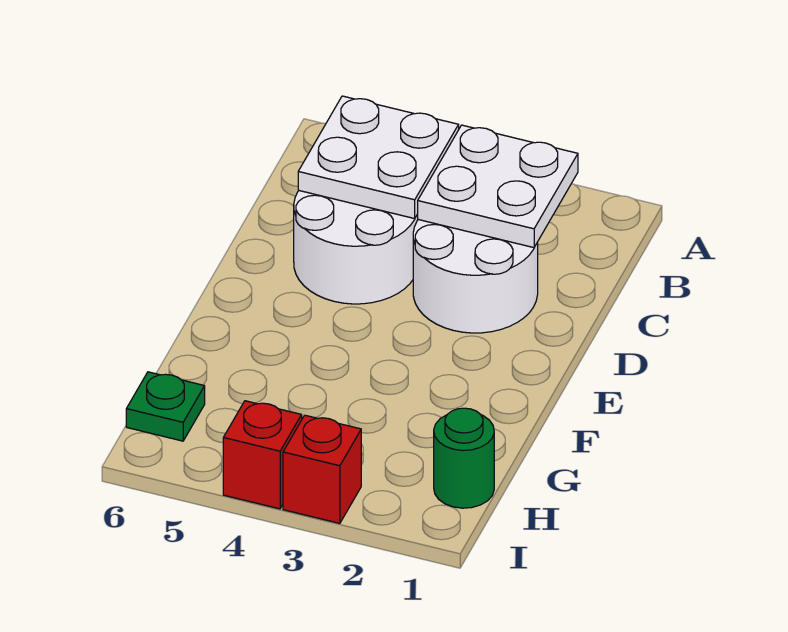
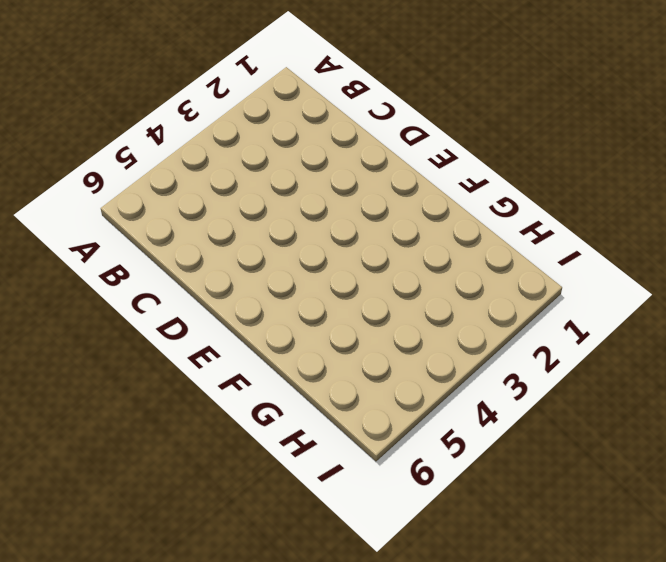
none -> white round brick C2:D3 level 1
none -> white round brick C4:D5 level 1

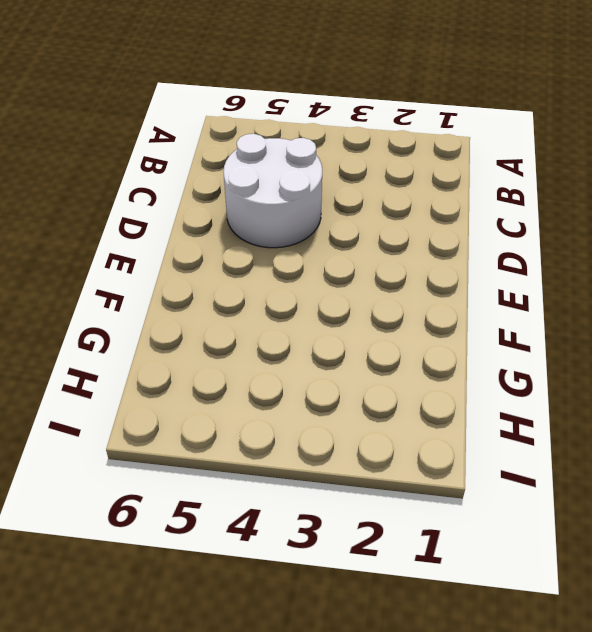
none -> white round brick C2:D3 level 1
none -> green round brick H1 level 1

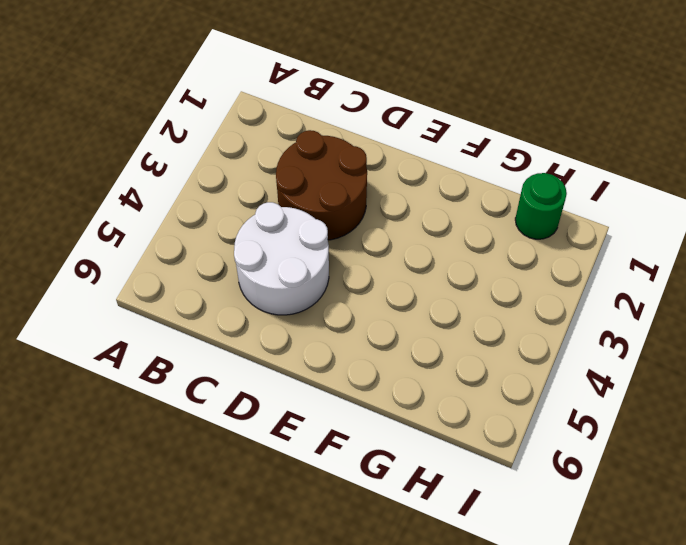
brown round brick C2:D3 level 1 -> white round brick C2:D3 level 1
none -> green plate H6 level 1
none -> red brick I3 level 1

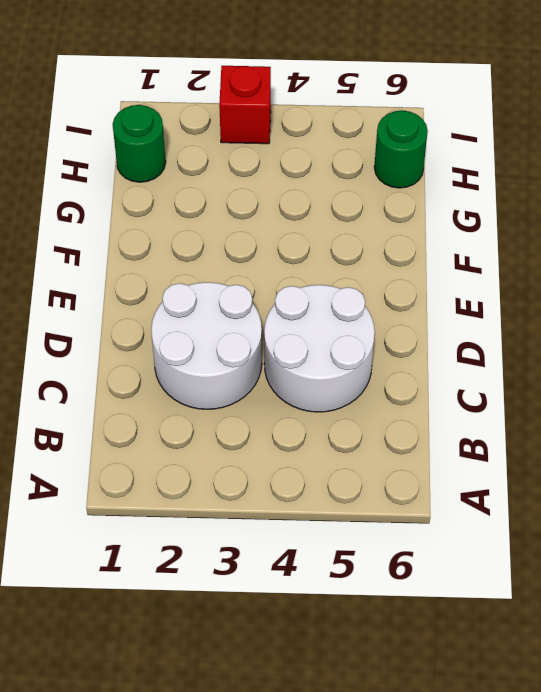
green round brick H6 level 1 -> green plate H6 level 1
none -> red brick I4 level 1
none -> white plate B2:C3 level 2

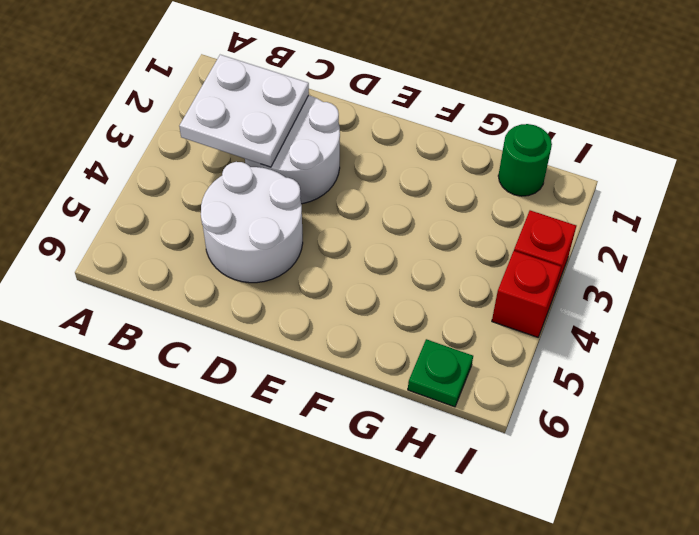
none -> white plate B4:C5 level 2

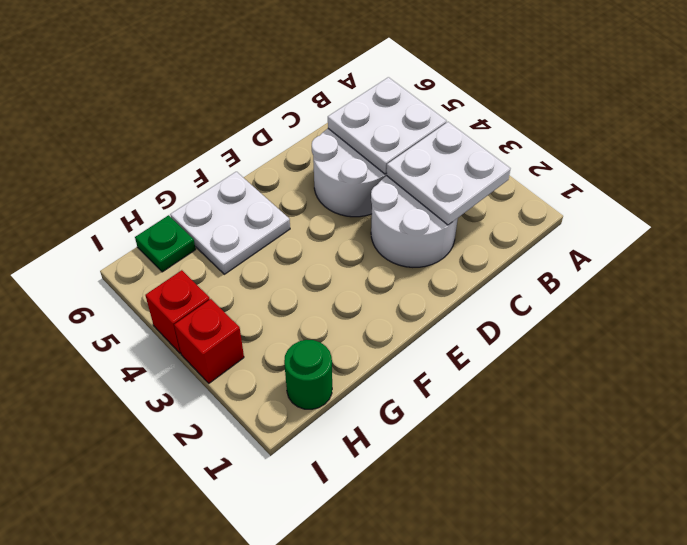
white plate F5:G6 level 1 -> none

